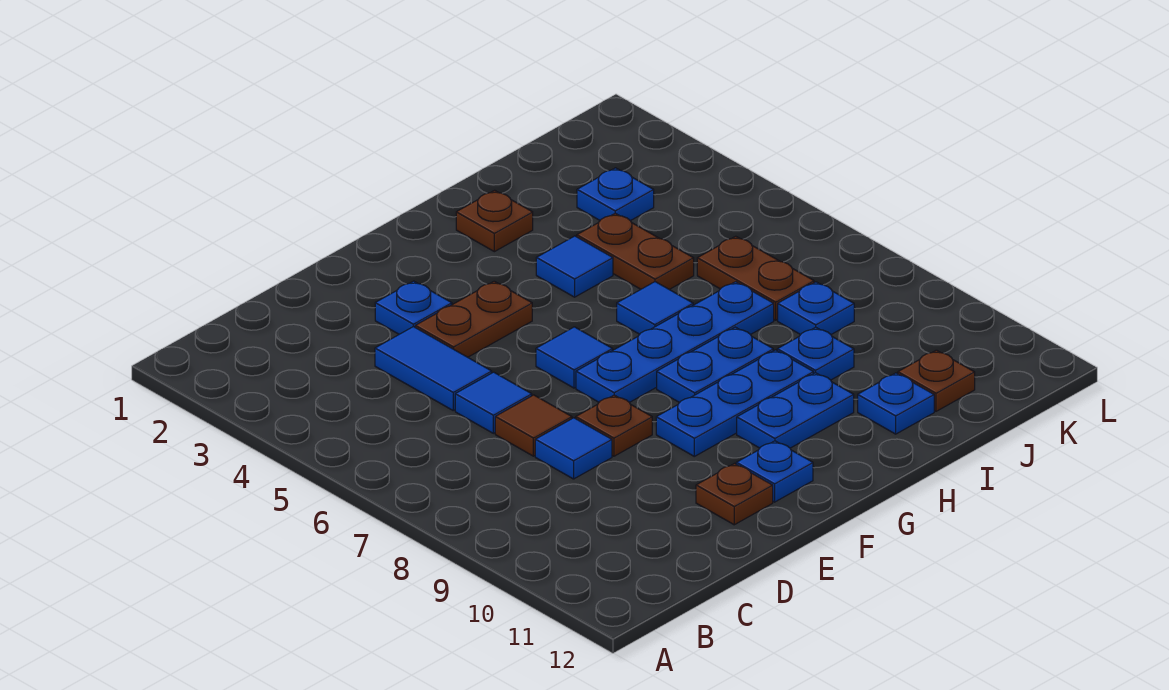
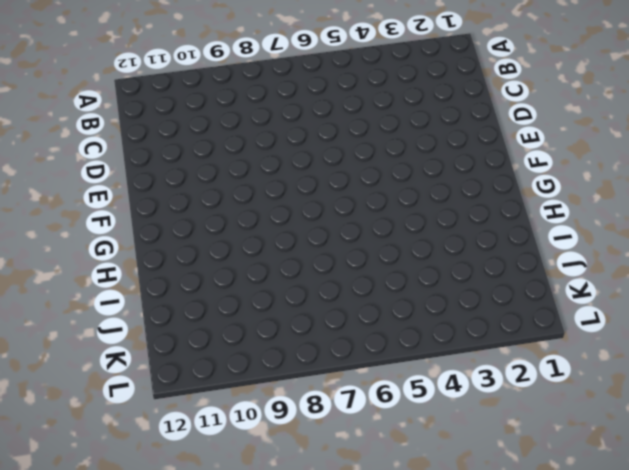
none -> blue tile D4:D5 level 1
none -> blue tile D6 level 1
none -> brown tile D7 level 1

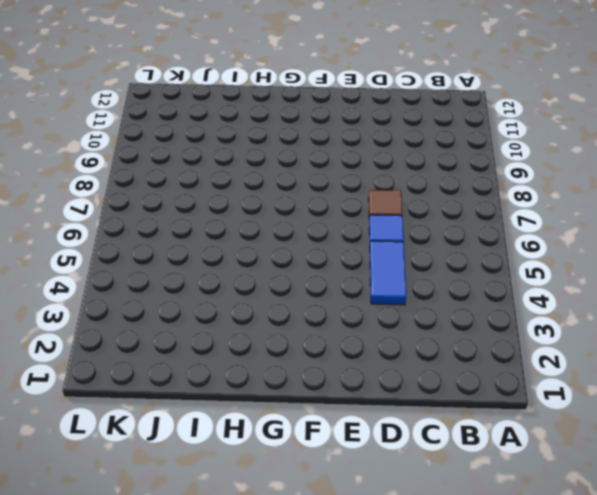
none -> blue tile D8 level 1
none -> blue plate E3 level 1
none -> brown plate E4:F4 level 1

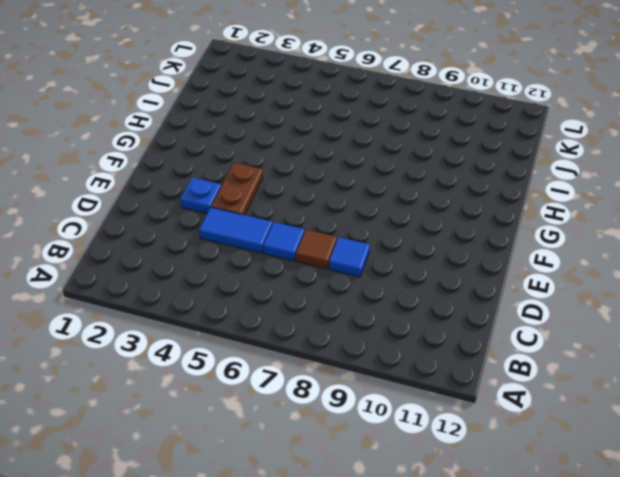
none -> brown plate E8 level 1
none -> brown plate E11 level 1
none -> blue tile F6 level 1

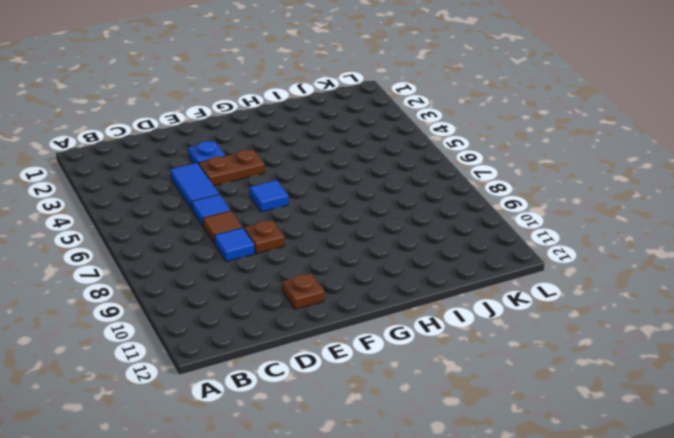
none -> blue plate F7:I7 level 1
none -> blue plate F9:H9 level 1
none -> blue plate F11 level 1

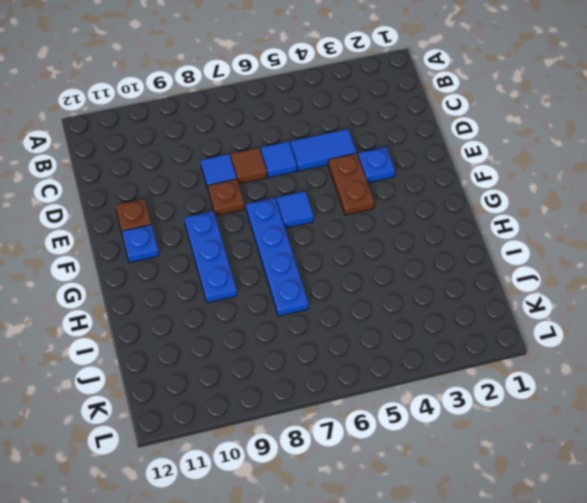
none -> blue plate G8:H8 level 1
none -> blue plate G10:H10 level 1
none -> brown plate H2 level 1

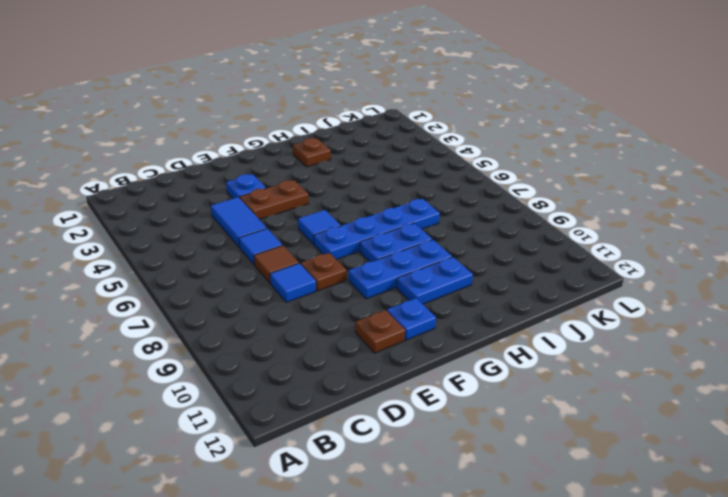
none -> blue tile H4 level 1
none -> blue tile H6 level 1
none -> brown plate I4:I5 level 1

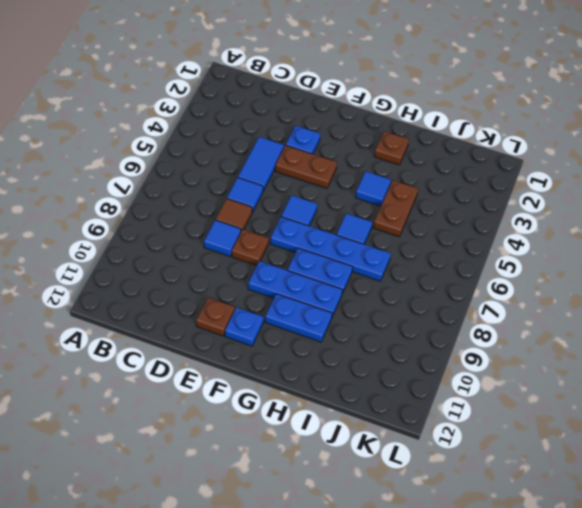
none -> blue plate I9 level 1
none -> blue plate I11 level 1
none -> blue plate J3 level 1

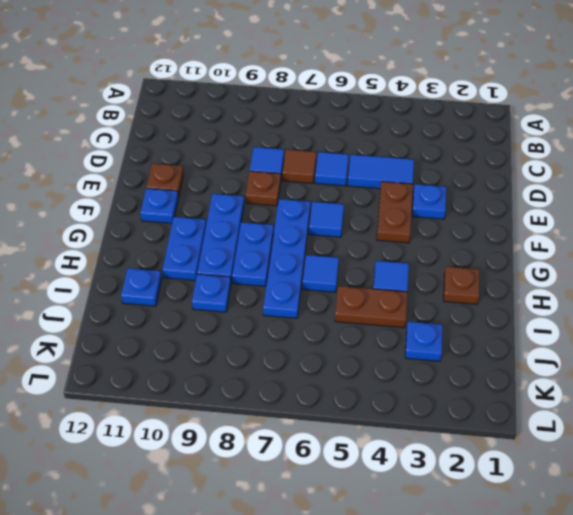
none -> brown plate J6:J7 level 1
none -> blue plate J8 level 1
none -> brown plate J11 level 1

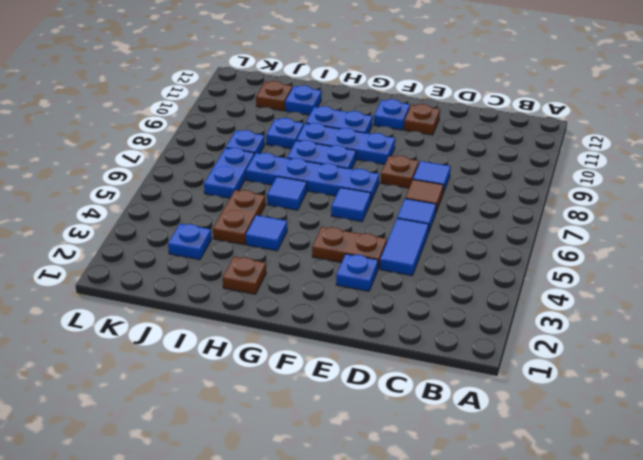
blue plate J6:J7 level 1 -> brown plate J6:J7 level 1

